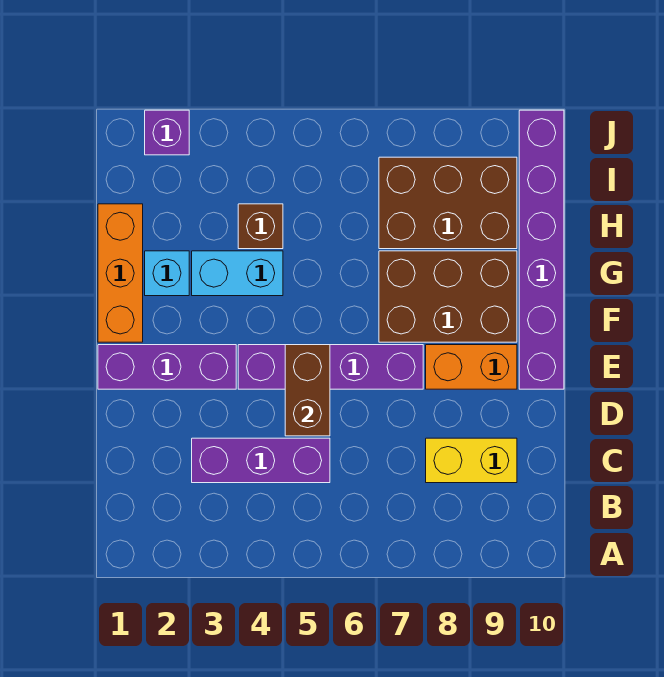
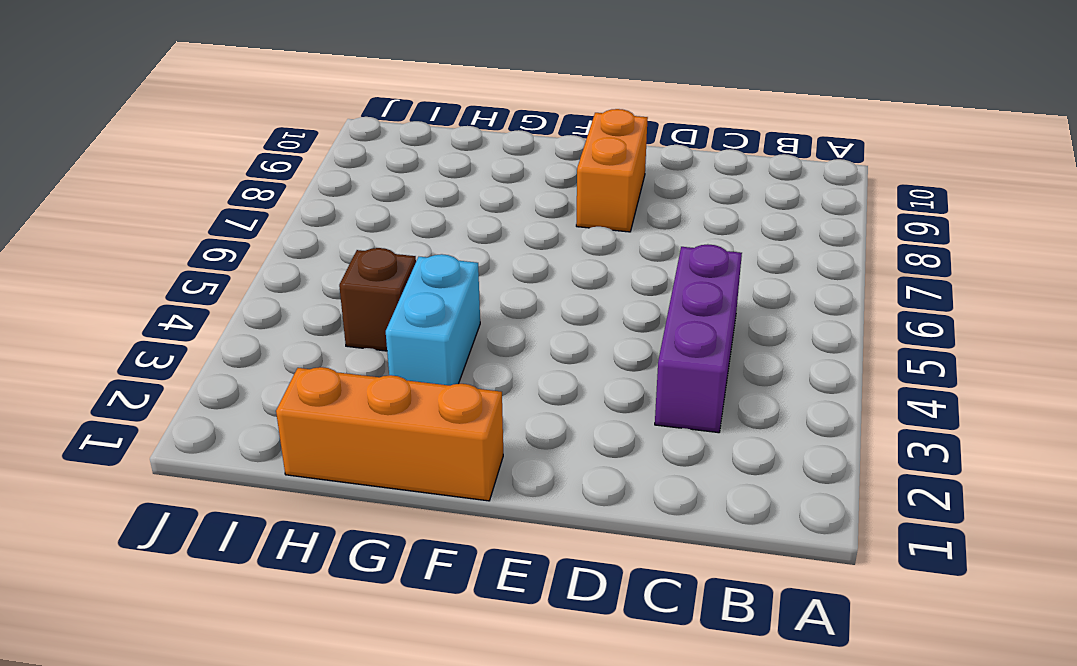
none -> yellow brick C8:C9 level 1
none -> purple brick E1:E3 level 1
none -> purple brick E4:E7 level 1

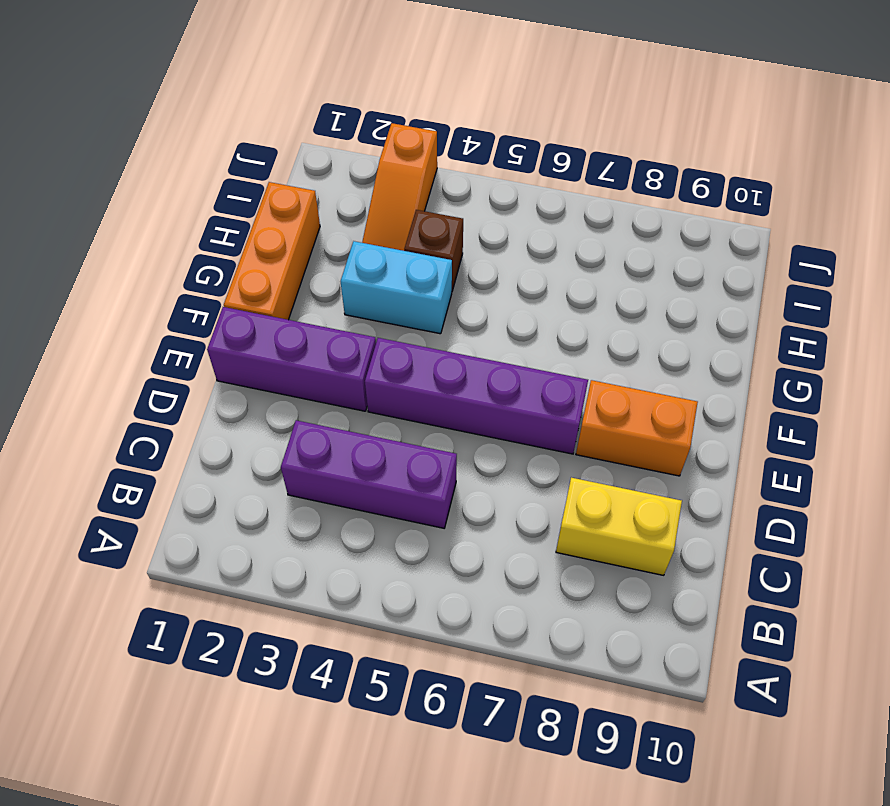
orange slope H3:J3 level 1 top J -> none
none -> purple brick E10:J10 level 1
none -> brown brick F7:G9 level 1
none -> cyan brick G2 level 1

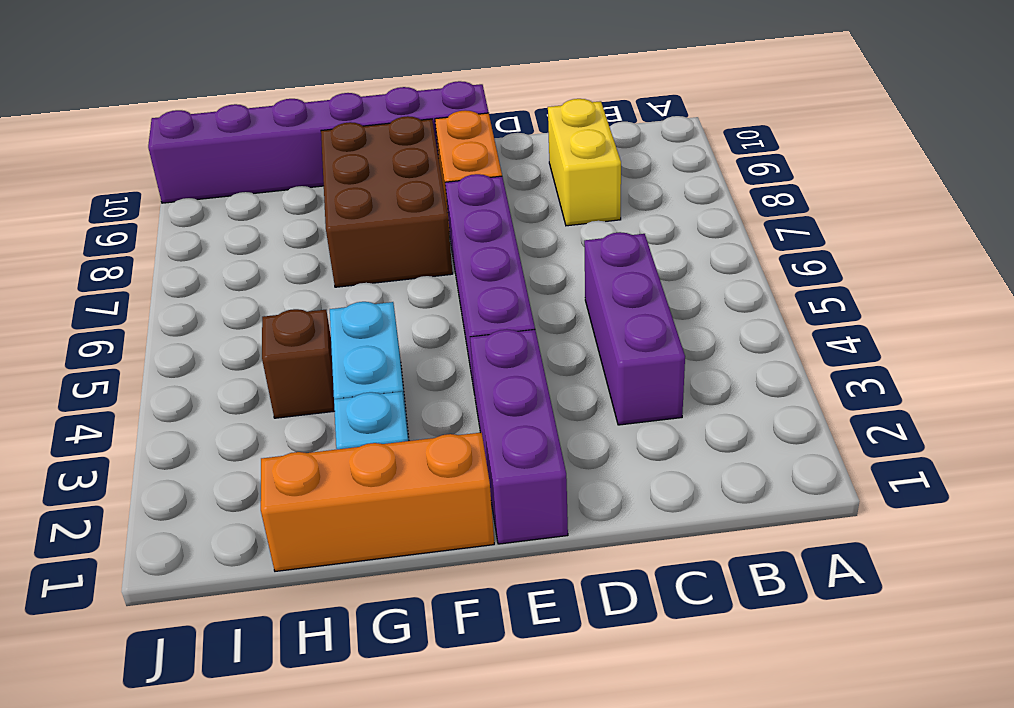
none -> brown brick H7:I9 level 1
none -> purple brick J2 level 1
none -> brown brick D5:E5 level 2

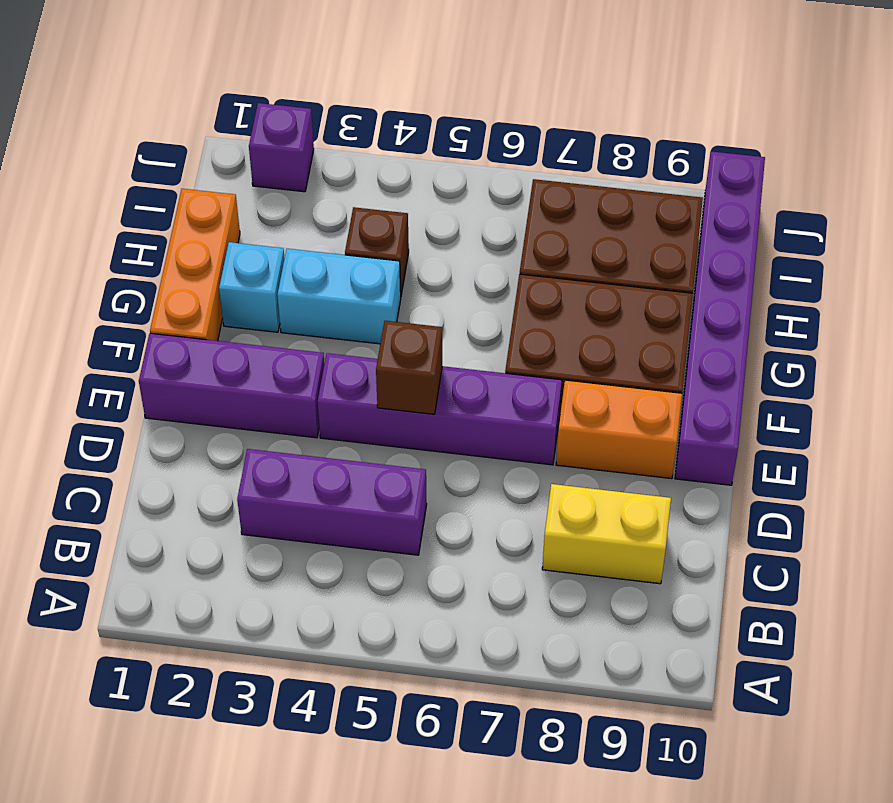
brown brick E5 level 2 -> brown brick D5:E5 level 2

